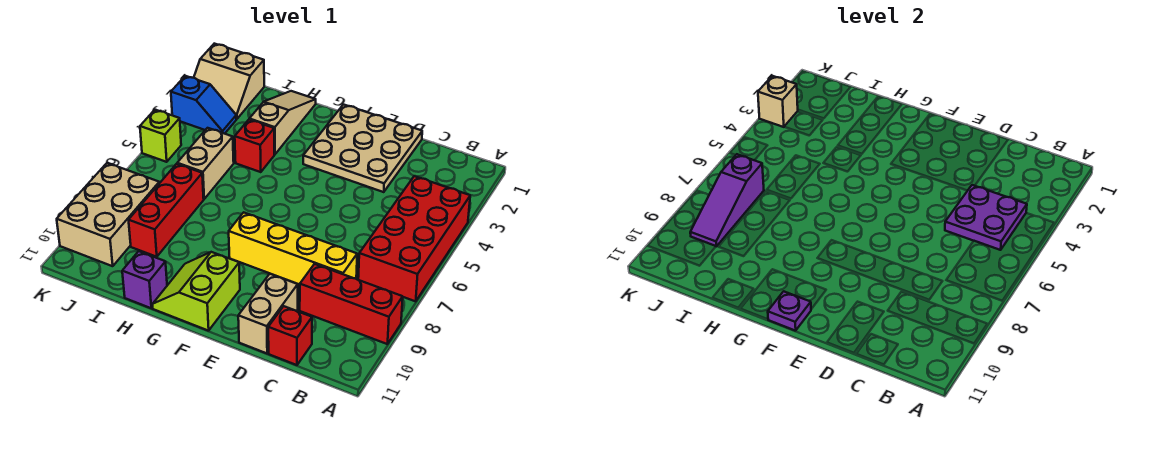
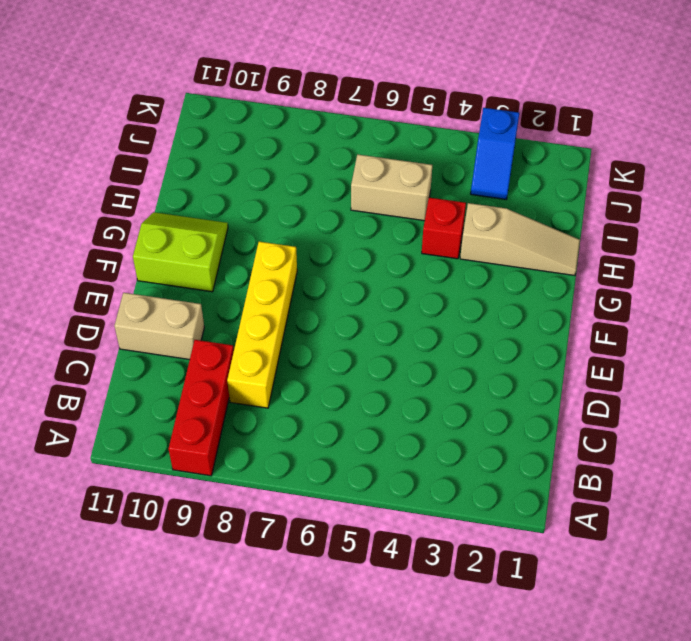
none -> red brick A4:B7 level 1
none -> red brick C11 level 1
none -> tan plate D1:F3 level 1

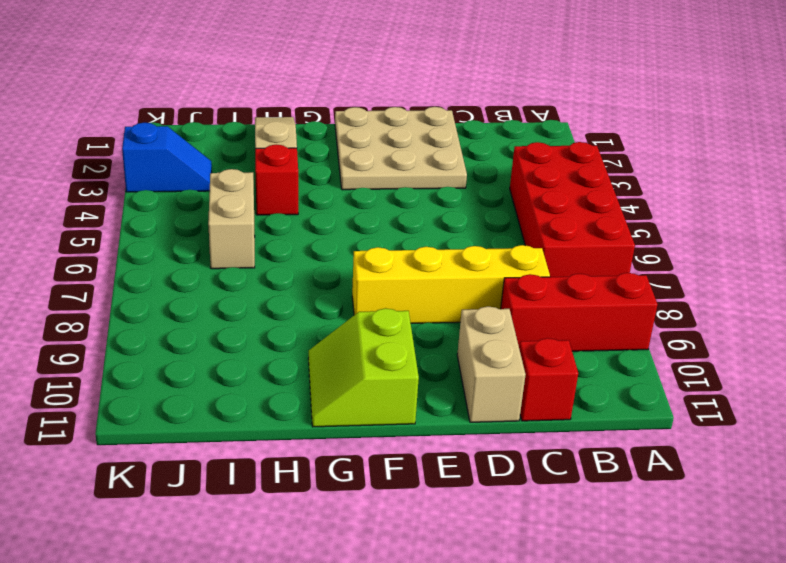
none -> purple brick H11 level 1
none -> red brick I7:I9 level 1
none -> tan slope J1:K2 level 1 top 1

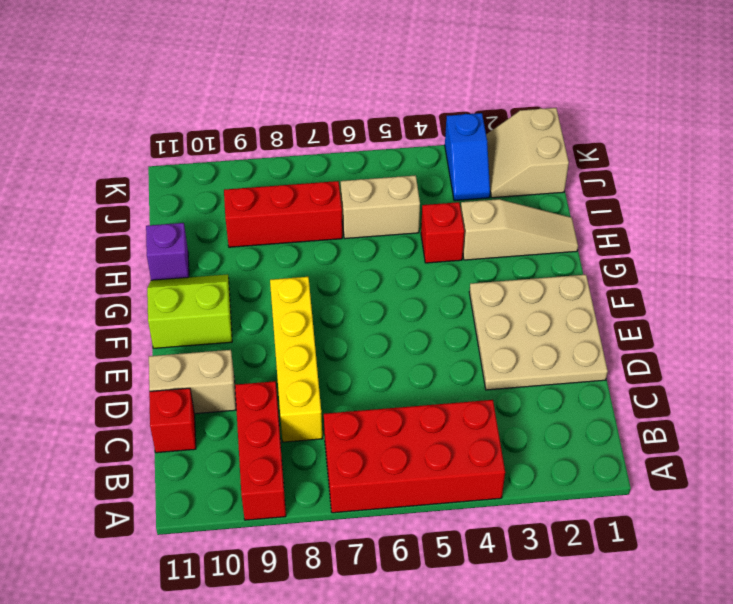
none -> tan brick J8:K10 level 1
none -> lime brick K5 level 1
none -> purple plate B4:C5 level 2

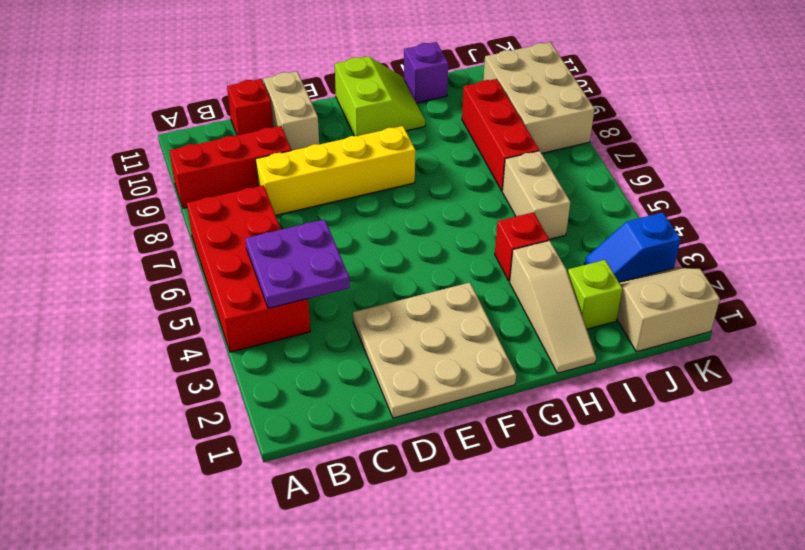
lime brick I2 level 1 -> lime brick K5 level 1
none -> purple plate F11 level 2
none -> purple slope J7:J9 level 2 top 7
none -> tan brick K3 level 2

